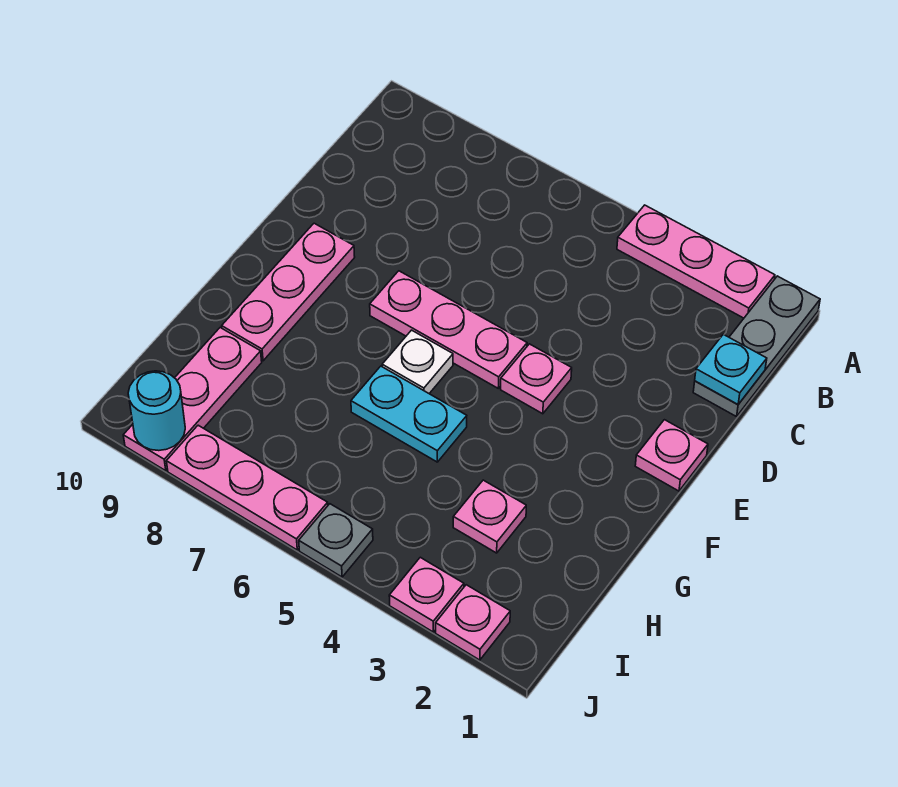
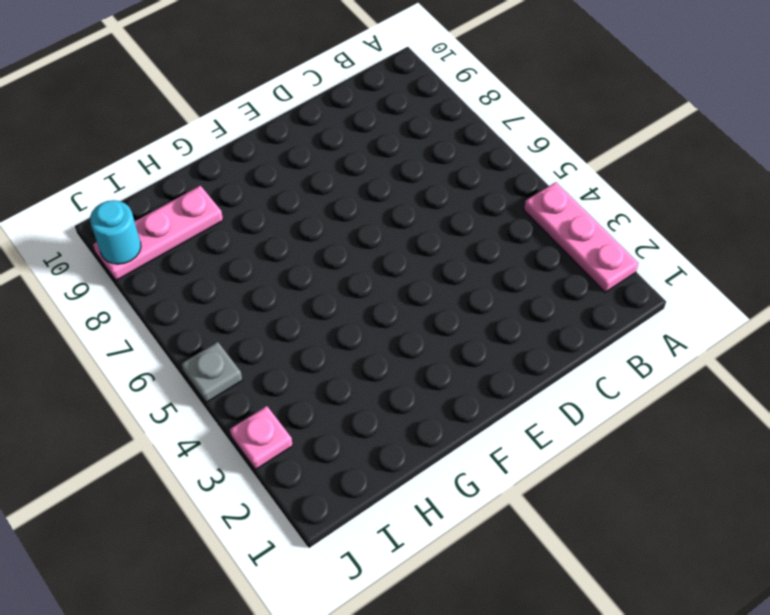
none -> grey plate A1:C1 level 1
none -> pink plate E1 level 1
none -> pink plate E4 level 1

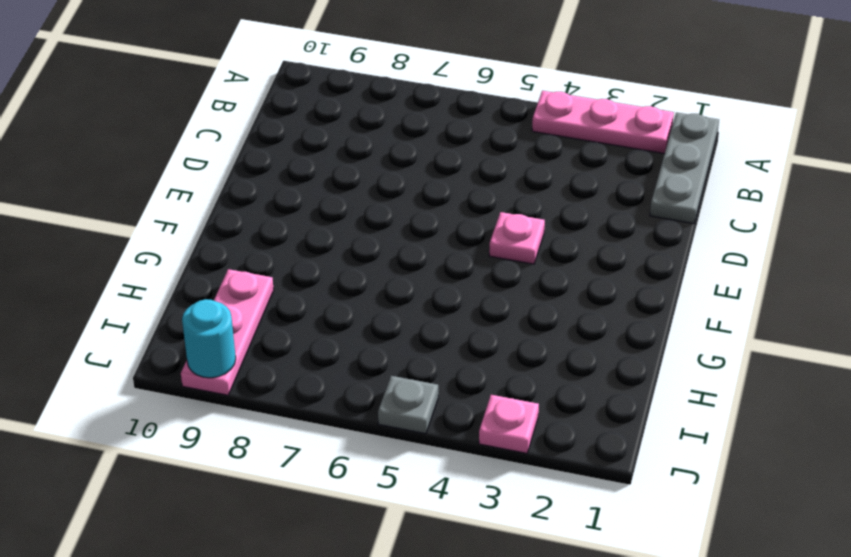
none -> pink plate E1 level 1
none -> pink plate E5:E7 level 1
none -> pink plate E9:G9 level 1

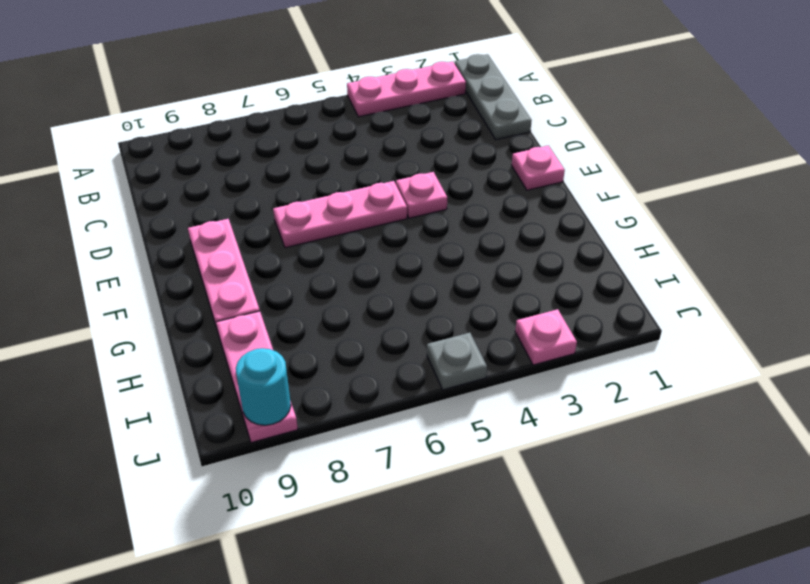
none -> white plate F6 level 1
none -> cyan plate G5:G6 level 1
none -> pink plate H3 level 1

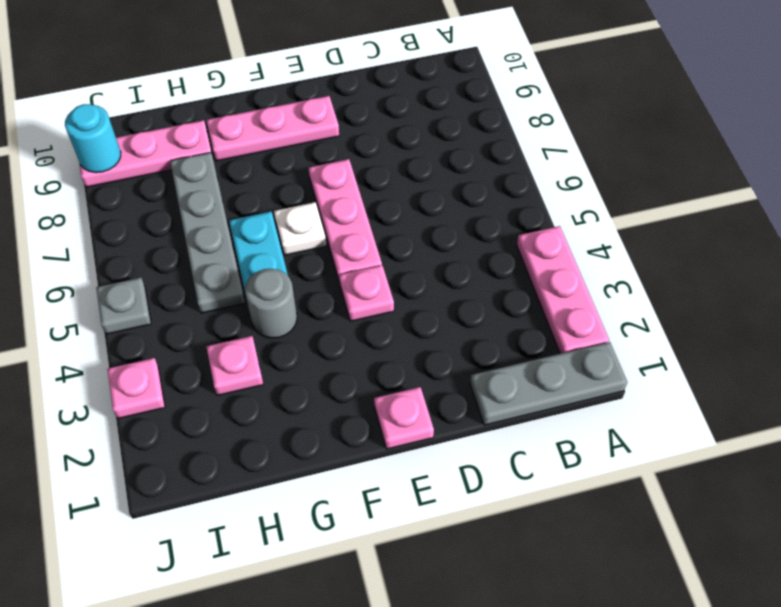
grey round brick G4 level 1 -> none
grey plate H5:H8 level 1 -> none
none -> pink plate J2 level 1
none -> pink plate J6:J8 level 1
none -> cyan plate C1 level 2

